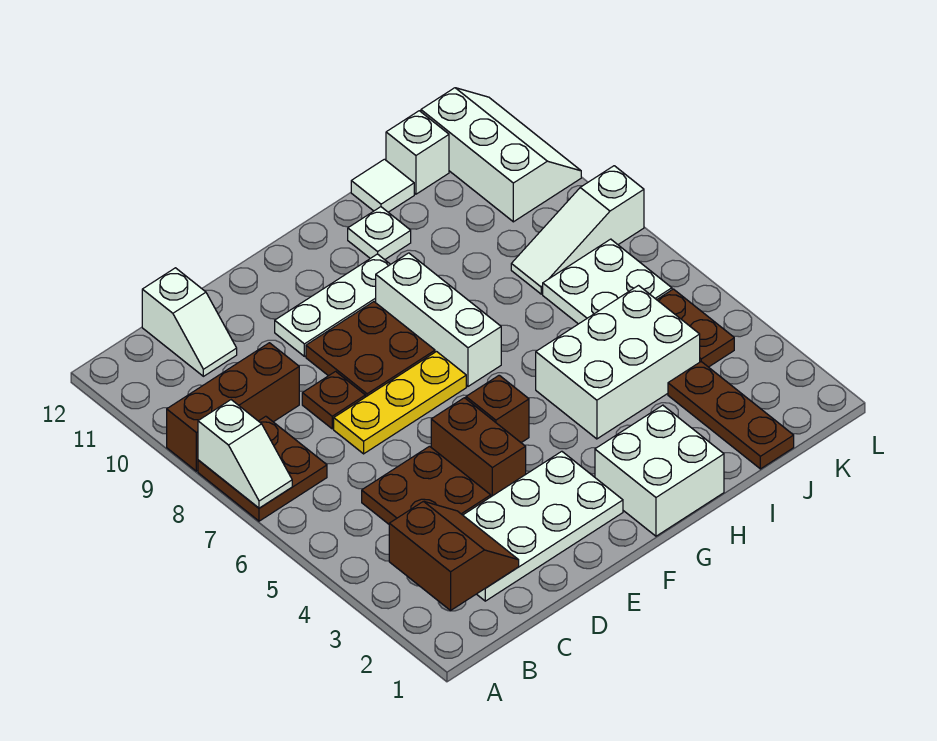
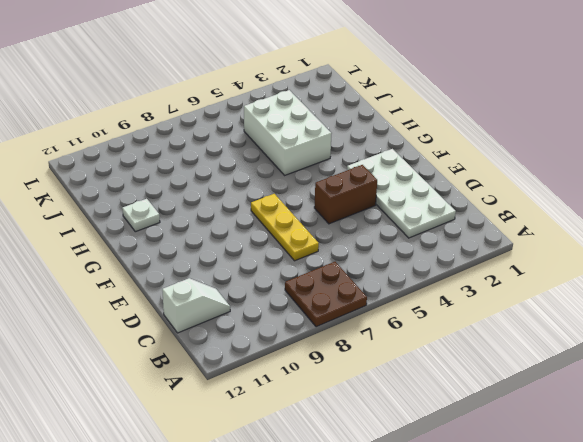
none -> brown brick A9:C9 level 1
none -> brown plate C4:D5 level 1
none -> brown plate D8 level 1

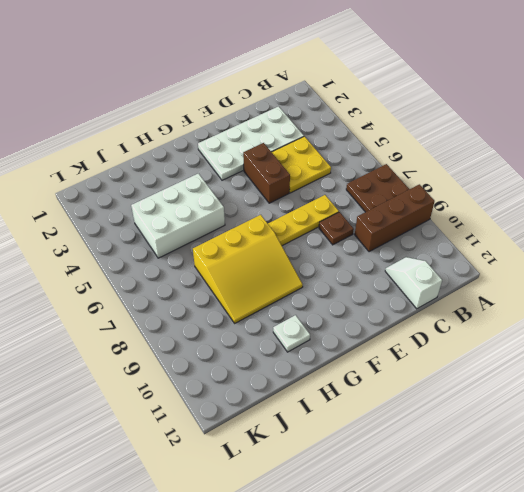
yellow plate C4:D5 level 1 -> brown plate C4:D5 level 1
yellow slope G7:I9 level 1 top 7 -> white brick G7:G9 level 1
none -> brown plate E8:F9 level 1
none -> white plate E10:G10 level 1
none -> brown brick F5 level 1

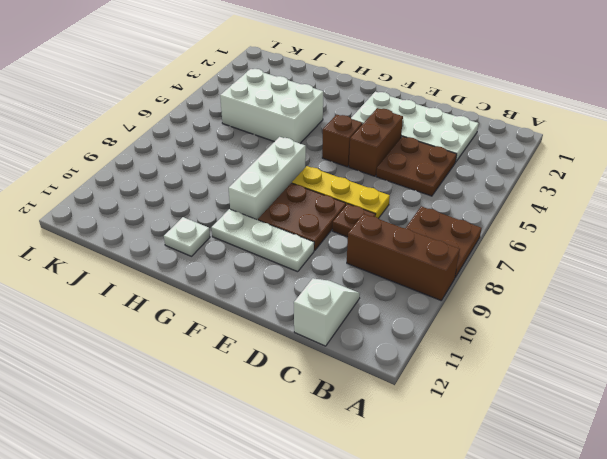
none -> white brick G1:H2 level 1
none -> white tile I12 level 1
none -> brown plate J1:J3 level 1

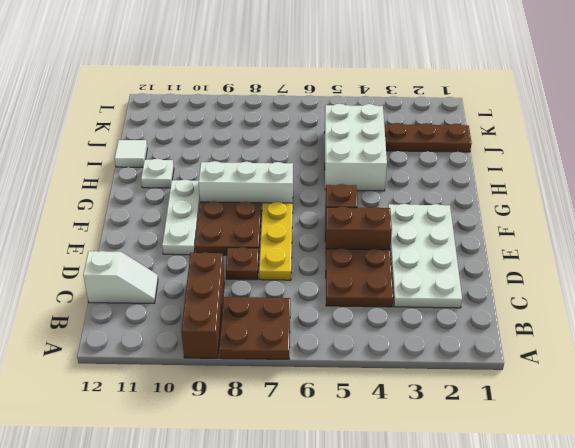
none -> white brick G1:H2 level 1
none -> white plate J6:K7 level 1
none -> white slope J8:L8 level 1 top L

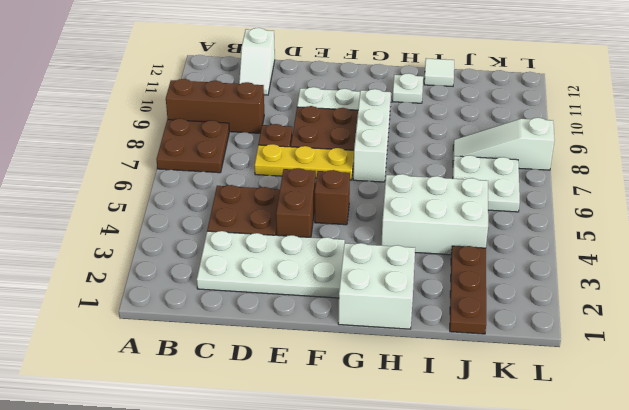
none -> white brick J12 level 1
none -> brown plate K4:K5 level 1
none -> white slope K10:L12 level 1 top K

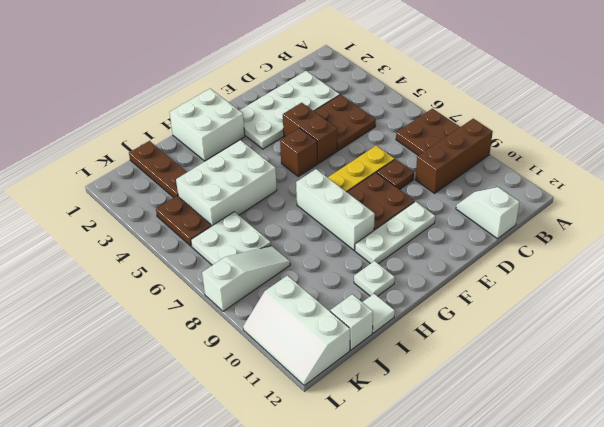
none -> white slope A7:A8 level 2 top 8
none -> brown slope B2:C3 level 2 top B

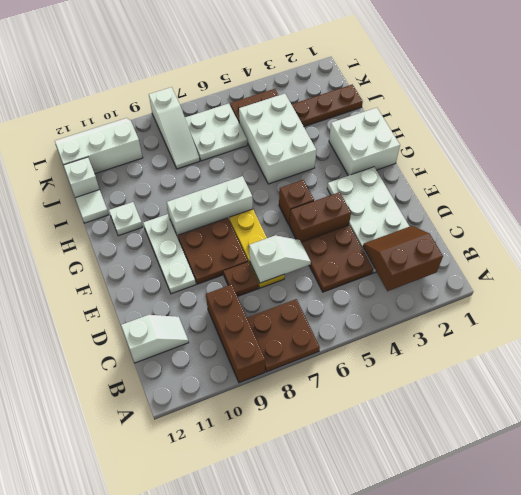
white slope D6:D7 level 2 top 7 -> white slope A7:A8 level 2 top 8

